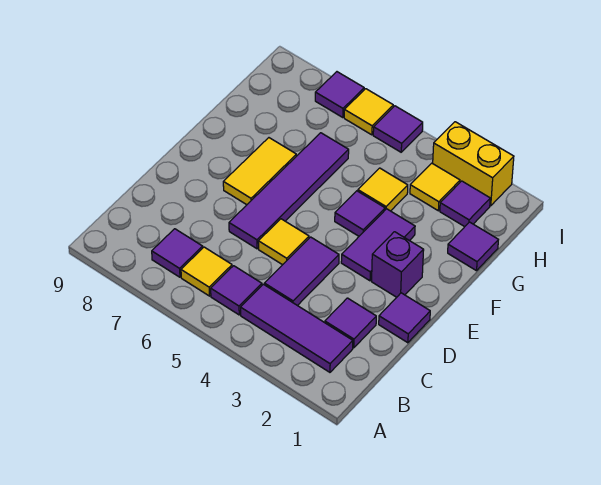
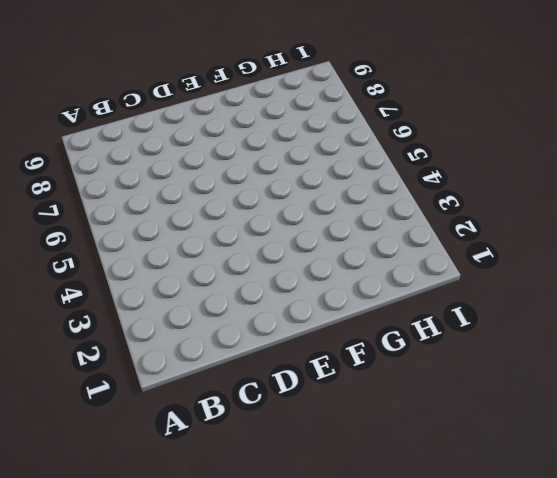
none -> purple tile B2:B4 level 1
none -> purple tile B5 level 1
none -> yellow tile B6 level 1

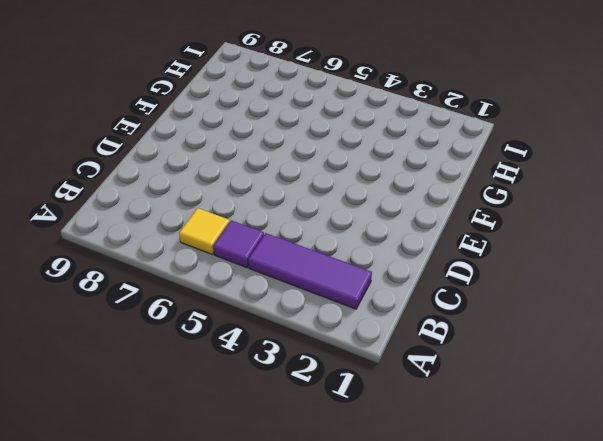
none -> purple tile B7 level 1
none -> purple tile C2 level 1
none -> purple tile C4:D4 level 1

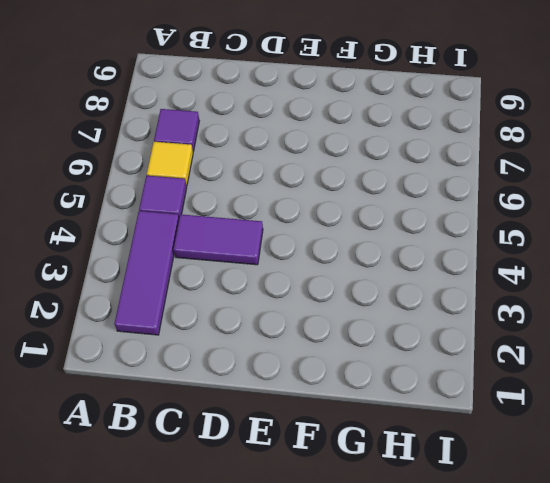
none -> purple tile C2 level 1
none -> purple tile D1 level 1
none -> yellow tile D5 level 1

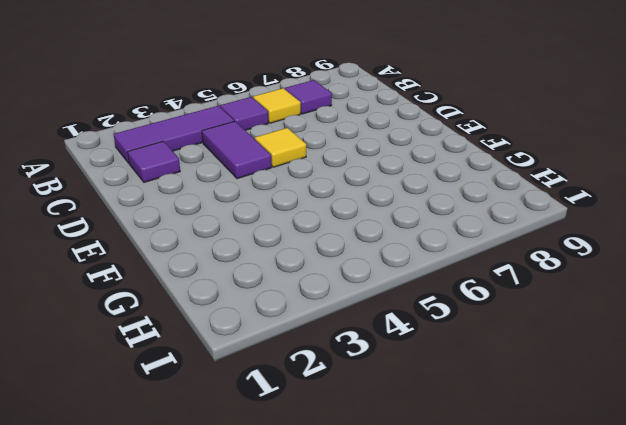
none -> purple tile D1 level 1
none -> purple tile D6:G6 level 1
none -> purple brick E2 level 1

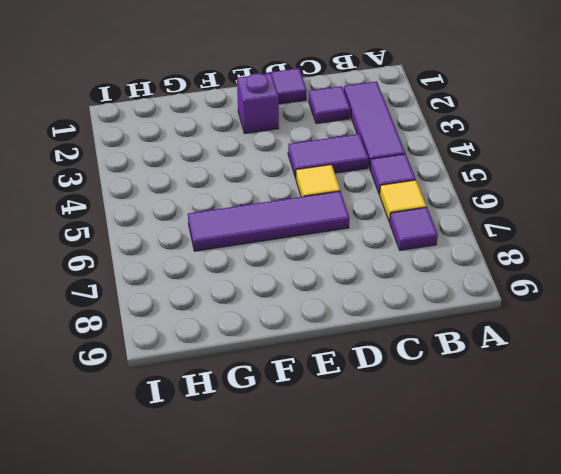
none -> purple tile E3:F3 level 1
none -> yellow tile E7:F7 level 1
none -> purple tile F4 level 1

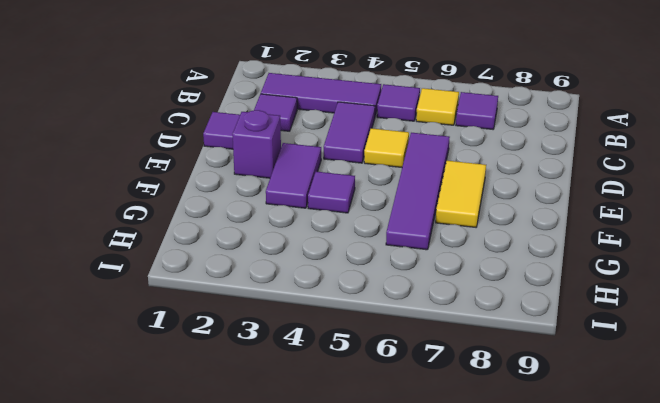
none -> purple tile G1 level 1
none -> yellow tile G4 level 1
none -> purple tile H2 level 1

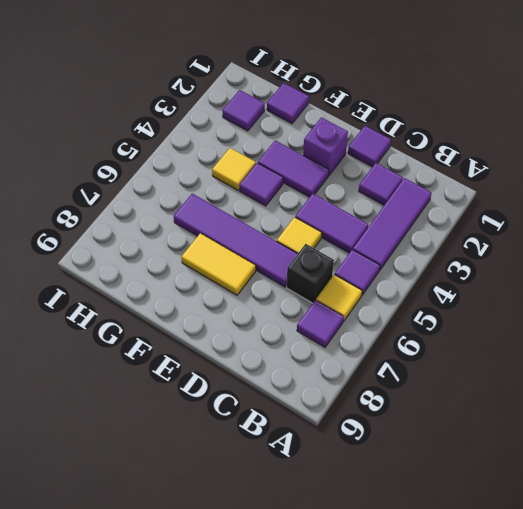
black brick C6 level 1 -> none
none -> yellow tile H3 level 1
none -> yellow brick I2:I3 level 1
none -> purple tile I5 level 1

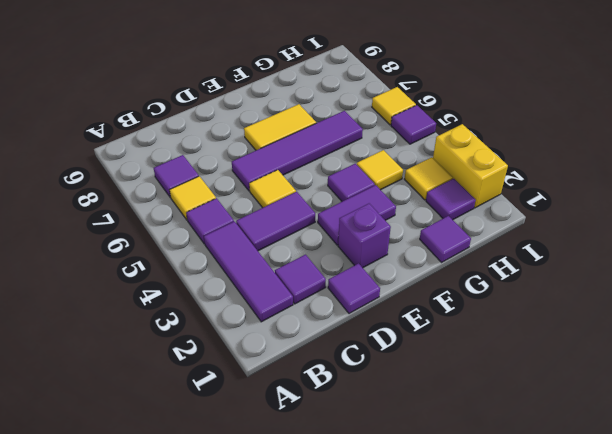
none -> purple tile I7 level 1

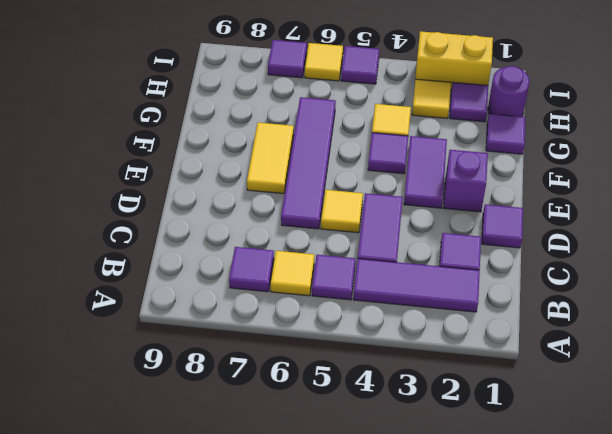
purple round brick H1 level 1 -> none

